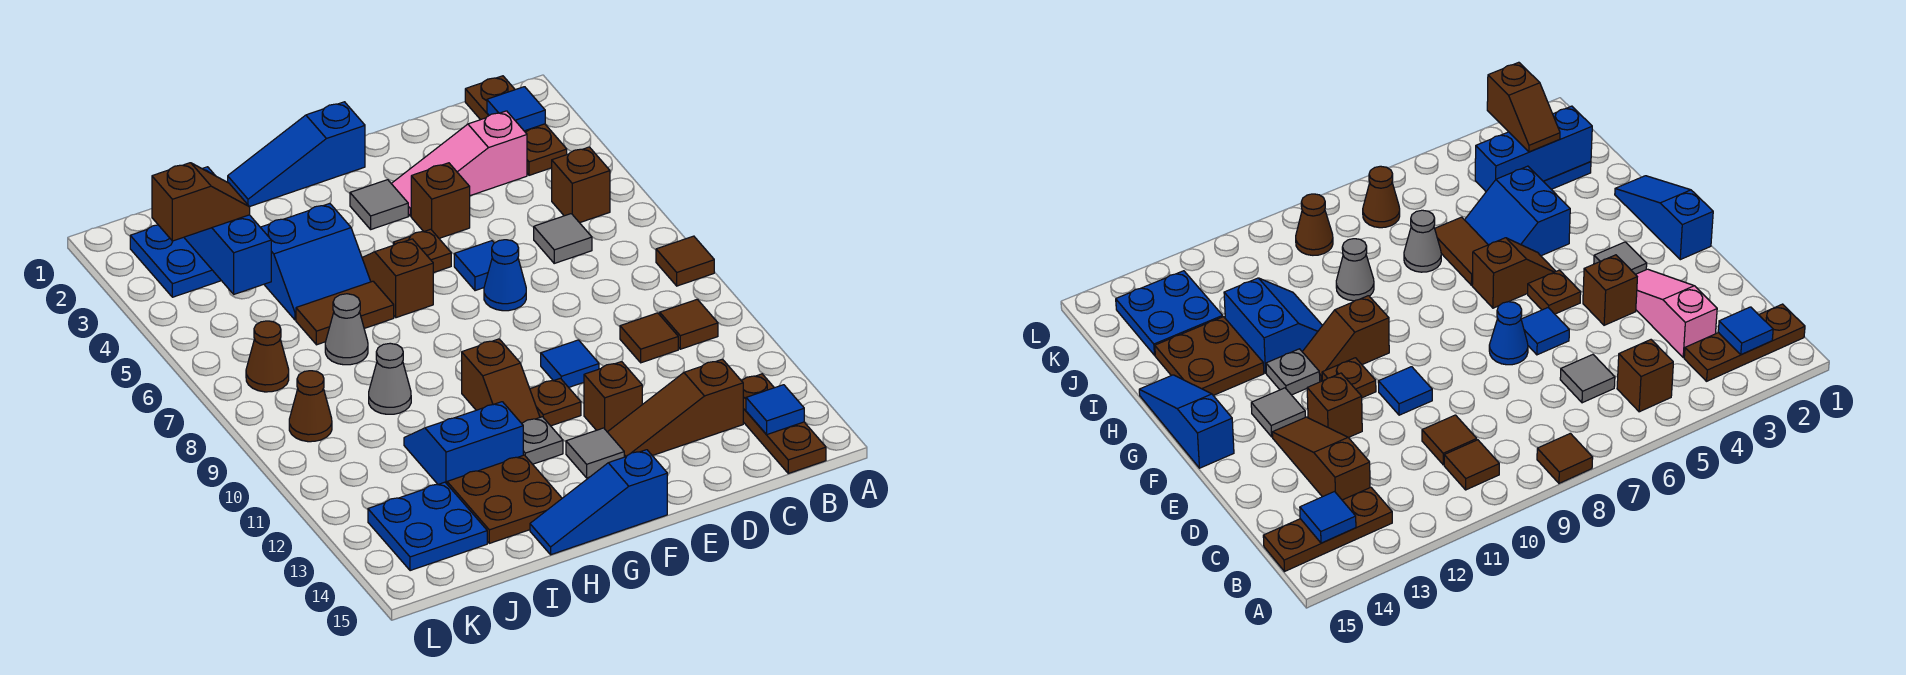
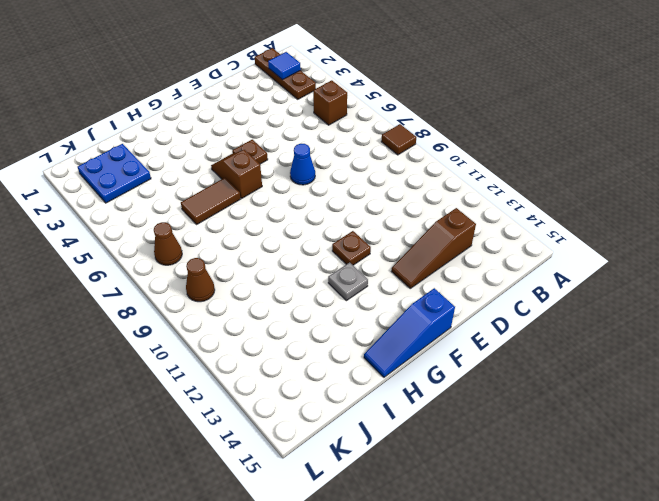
none -> brown tile B10 level 1
none -> brown plate B13:B15 level 1
none -> pink slope C3:E3 level 1 top C
none -> grey tile C6 level 1

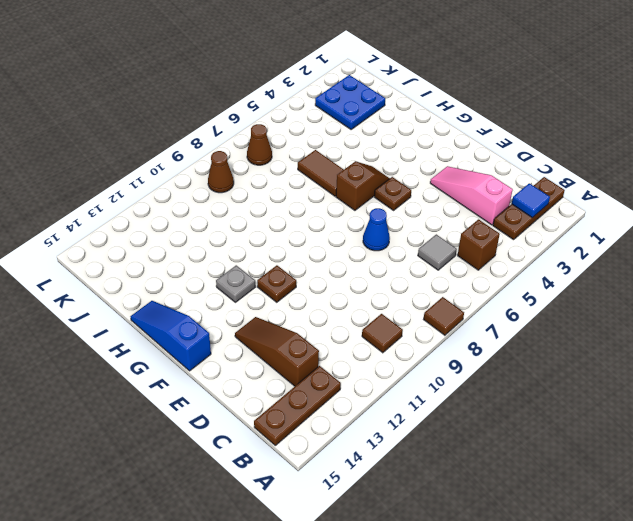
none -> brown tile C10 level 1
none -> brown brick E4 level 1
none -> blue tile E6 level 1
none -> blue tile E10 level 1

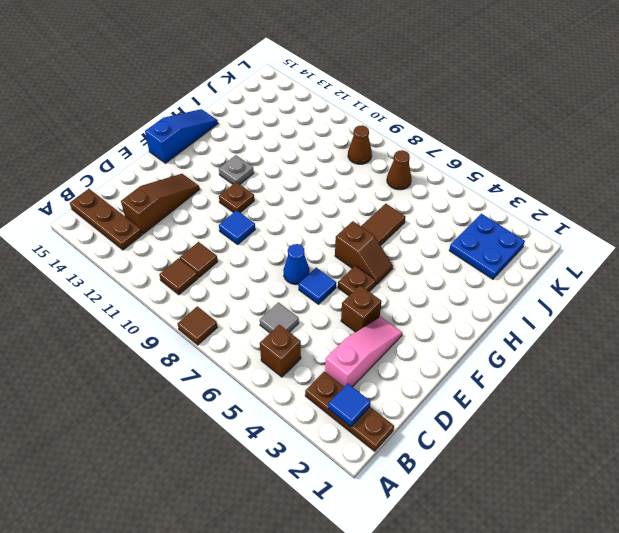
none -> brown brick E12 level 1
none -> blue slope F1:H1 level 1 top F
none -> grey tile F3 level 1
none -> grey tile F13 level 1

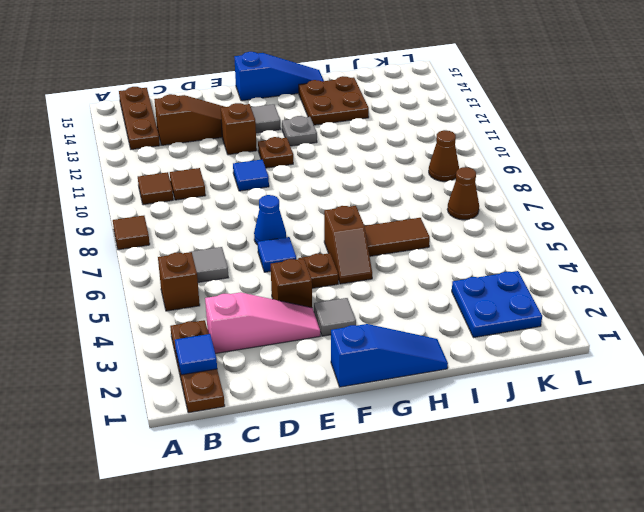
none -> brown slope G10:G11 level 1 top 10
none -> blue slope H4:I5 level 1 top 4
none -> blue slope H11:I12 level 1 top 12
none -> grey cone I7 level 1

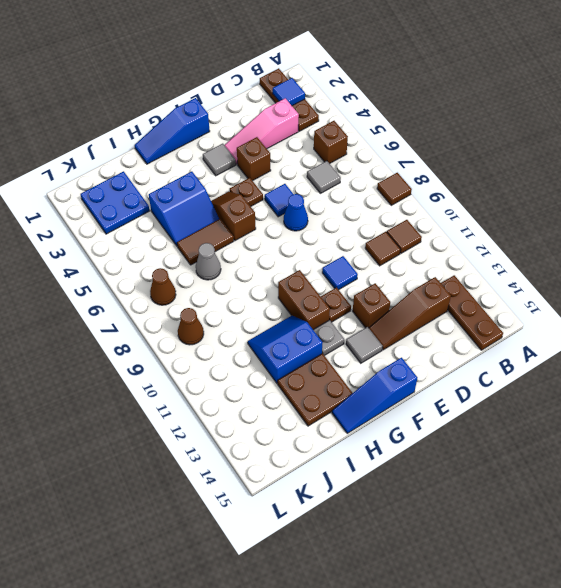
brown brick G10:G11 level 1 -> brown slope G10:G11 level 1 top 10
none -> grey cone I9 level 1
none -> blue plate J13:K14 level 1
none -> blue tile B14 level 2
none -> blue brick J2:J4 level 2

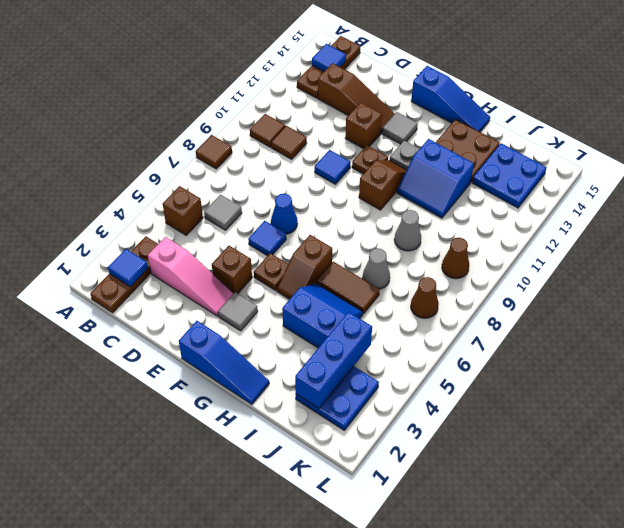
none -> brown slope J3:K3 level 3 top K

